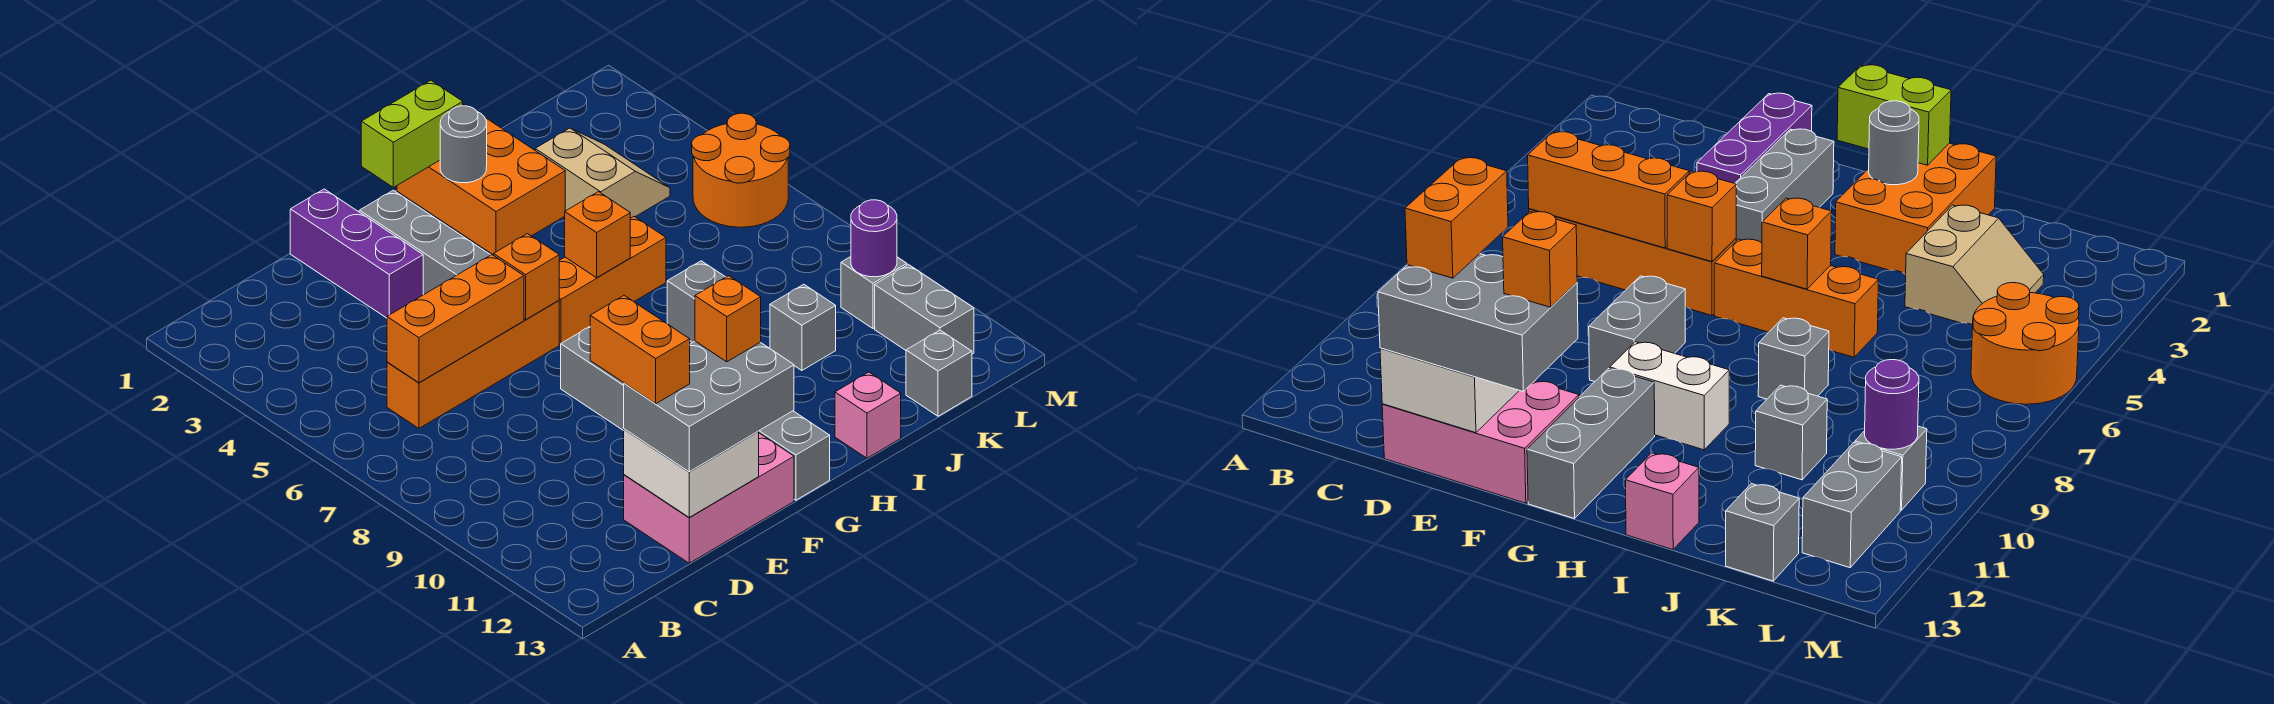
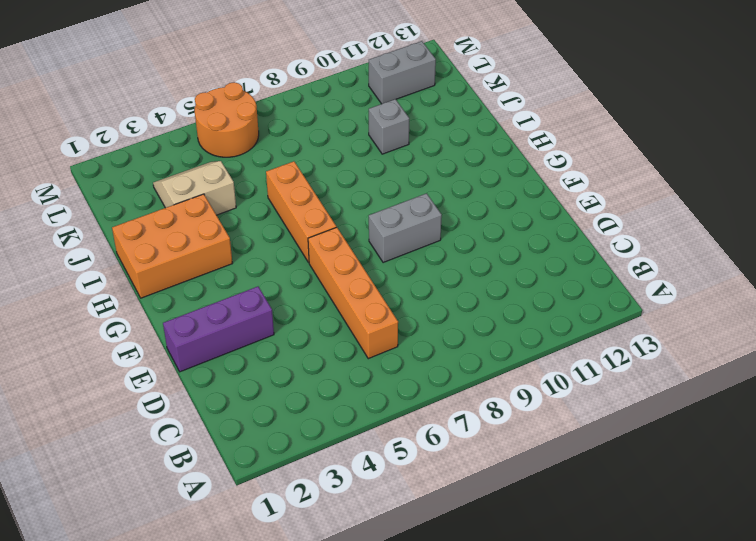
none -> pink brick D12:F13 level 1
none -> grey brick F2:F4 level 1
none -> white brick G10:H10 level 1

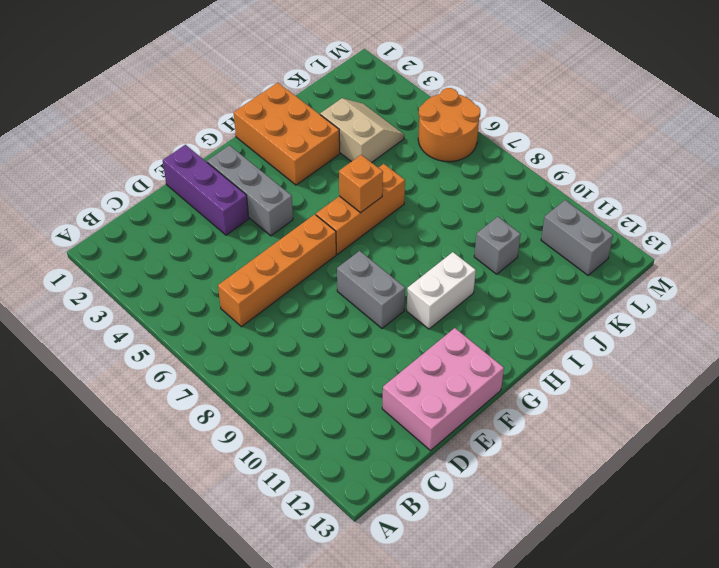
none -> grey brick G11:G13 level 1
none -> grey brick I8 level 1
none -> pink brick I13 level 1

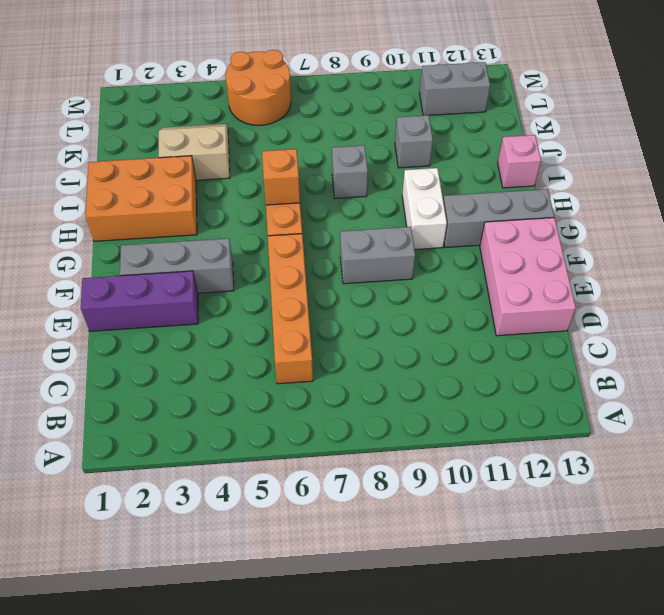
none -> grey brick K13 level 1
none -> grey brick L10 level 1
none -> orange brick C6:E6 level 2

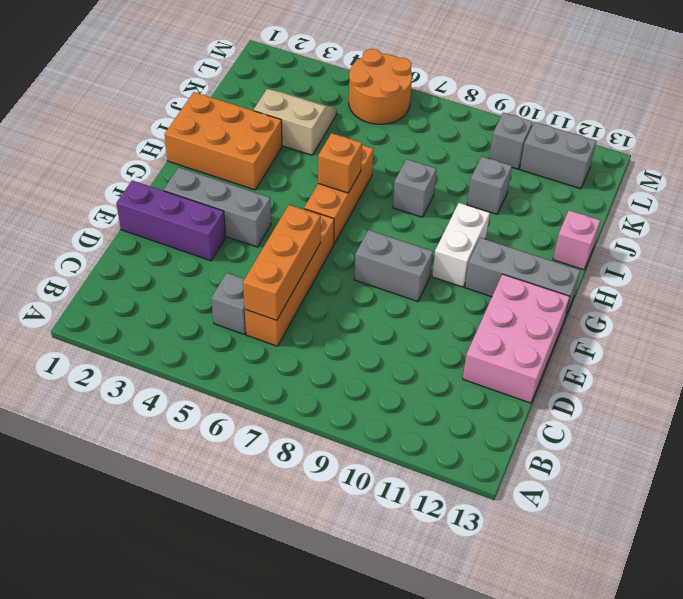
grey brick C5 level 1 -> grey brick K13 level 1
none -> white brick D12:E13 level 2
none -> orange brick F6 level 2
none -> lime brick G1:H1 level 2

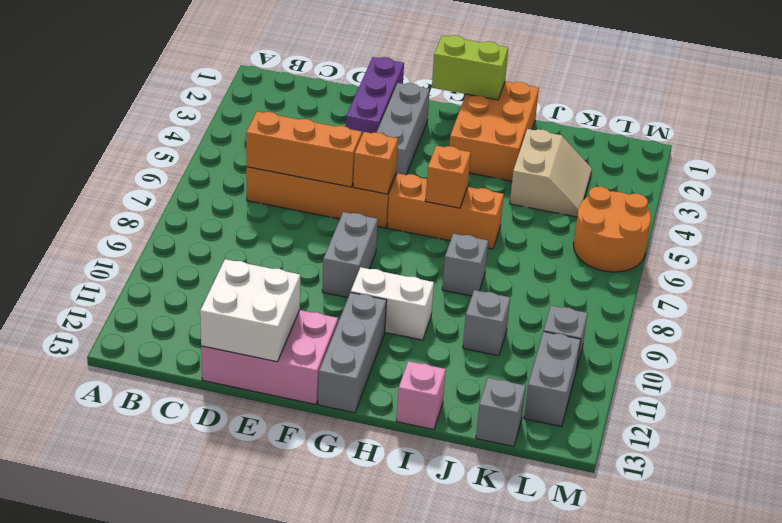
none -> grey round brick H2 level 2
none -> purple round brick L10 level 2
none -> grey brick D12:F13 level 3

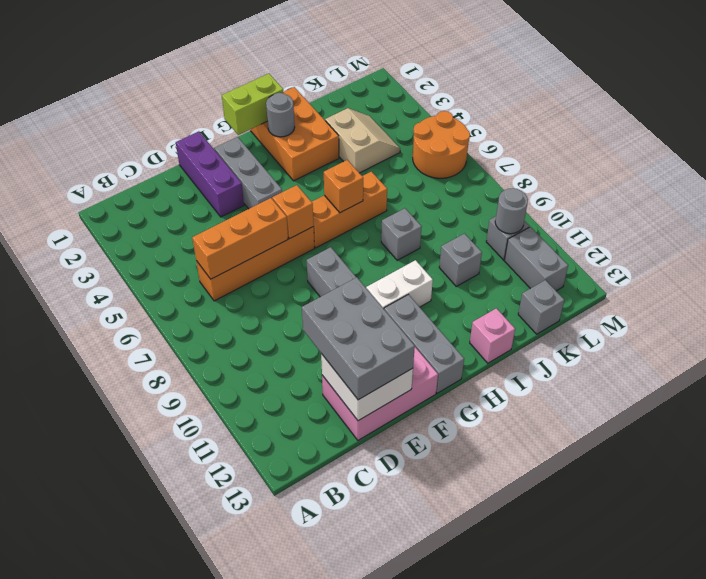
grey brick D11:E13 level 3 -> grey brick D12:F13 level 3
grey round brick L10 level 2 -> purple round brick L10 level 2
none -> orange brick D11:D12 level 4
none -> orange brick F12 level 4

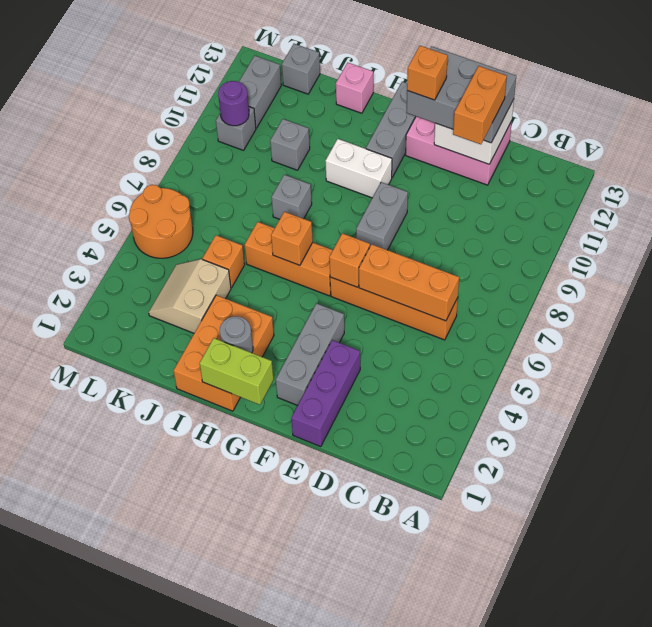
orange brick J5 level 1 -> none

